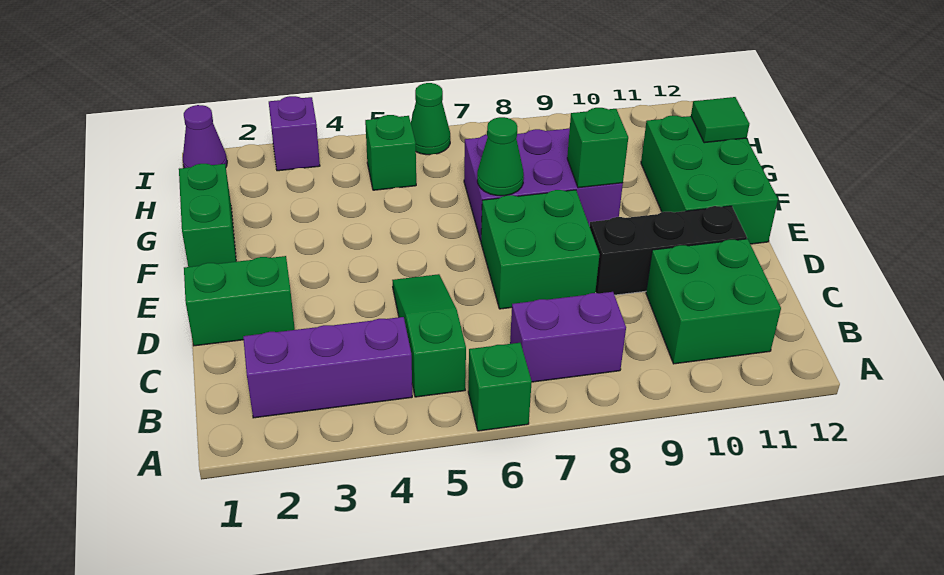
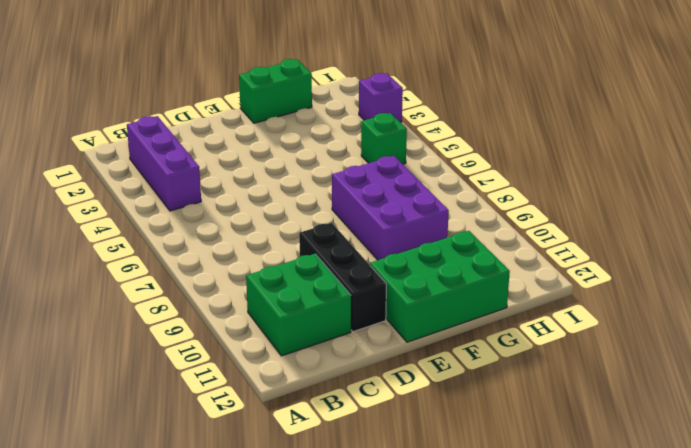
none -> green brick A6 level 1
none -> green slope B5:D5 level 1 top B
none -> purple brick B7:B8 level 1

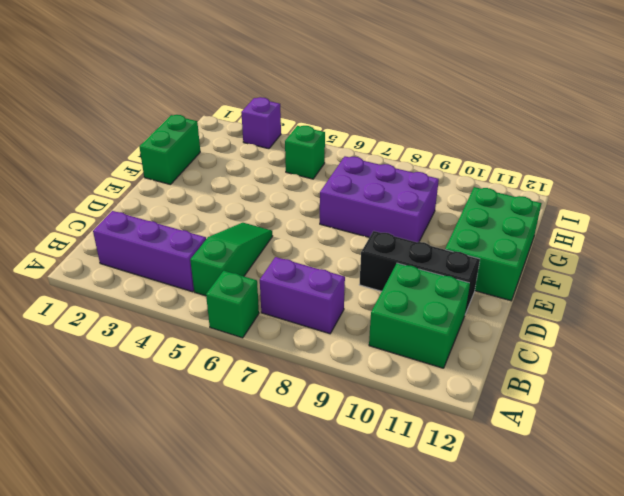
none -> green brick D1:D2 level 1
none -> green brick D7:E8 level 1
none -> purple cone I1 level 1

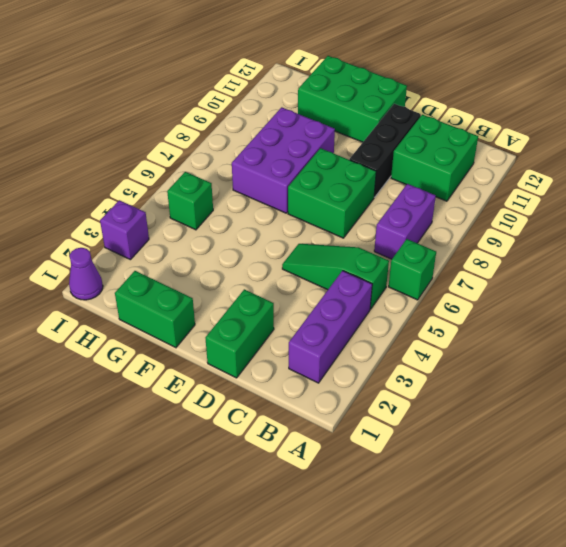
none -> green cone I6 level 1
none -> green cone F7 level 2
none -> green brick F9 level 2

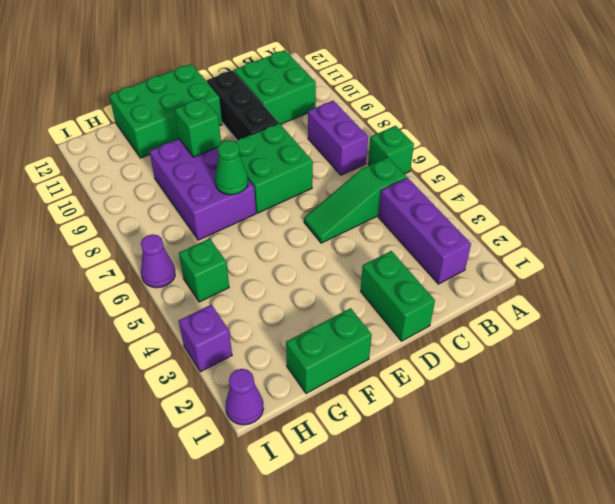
purple cone I6 level 1 -> green cone I6 level 1
none -> green tile G12 level 2

